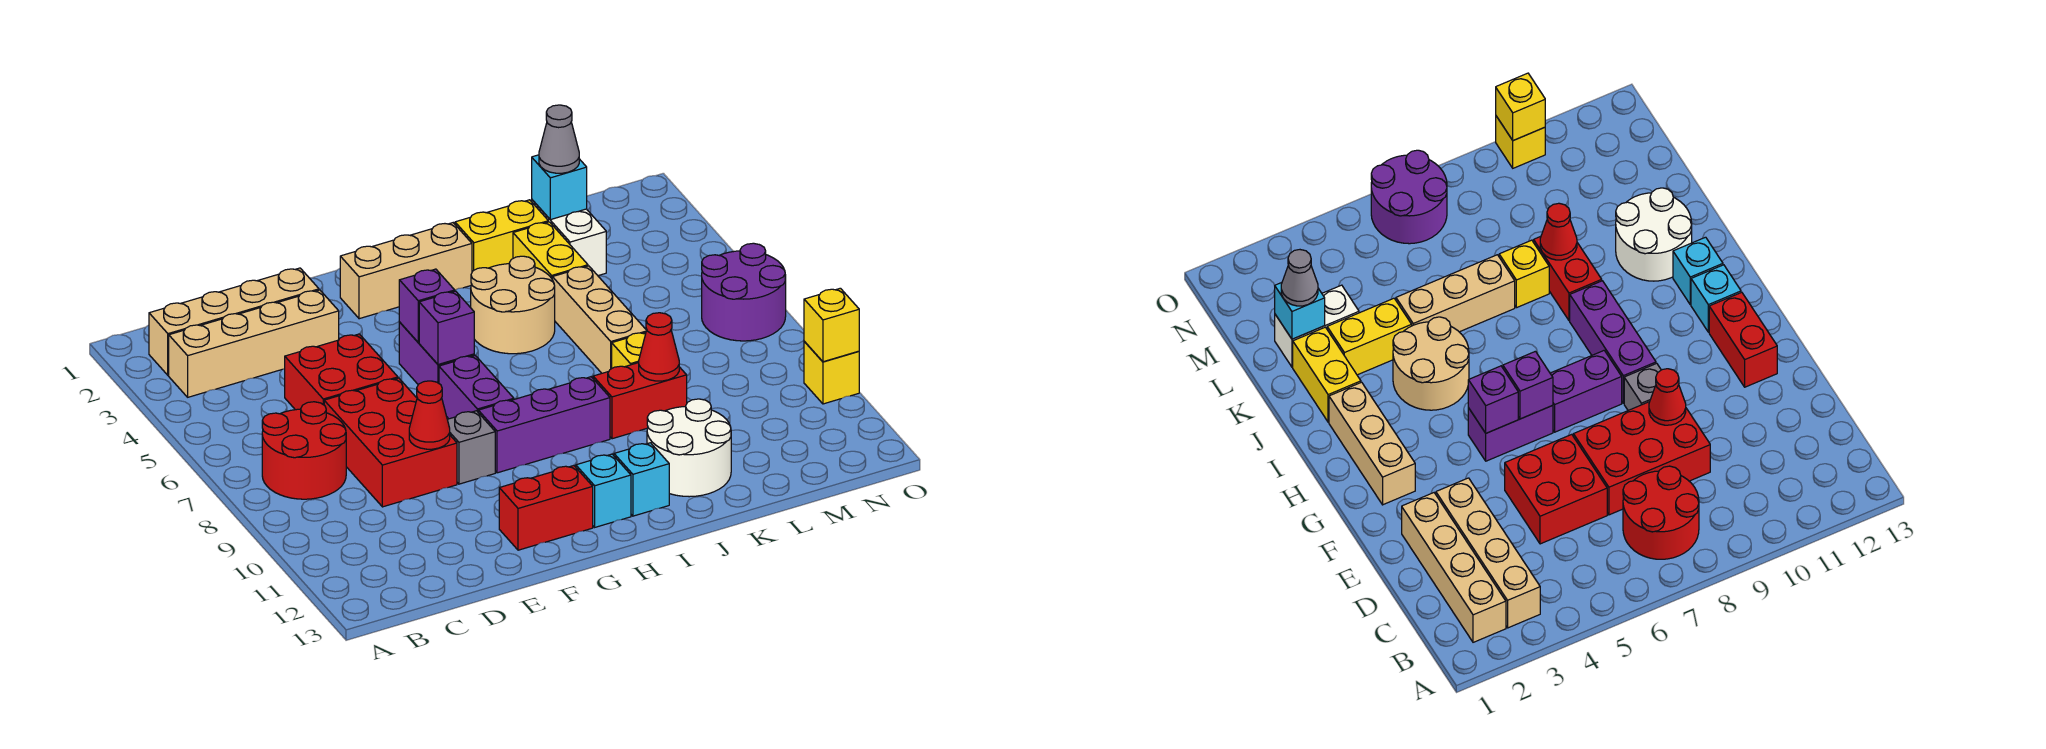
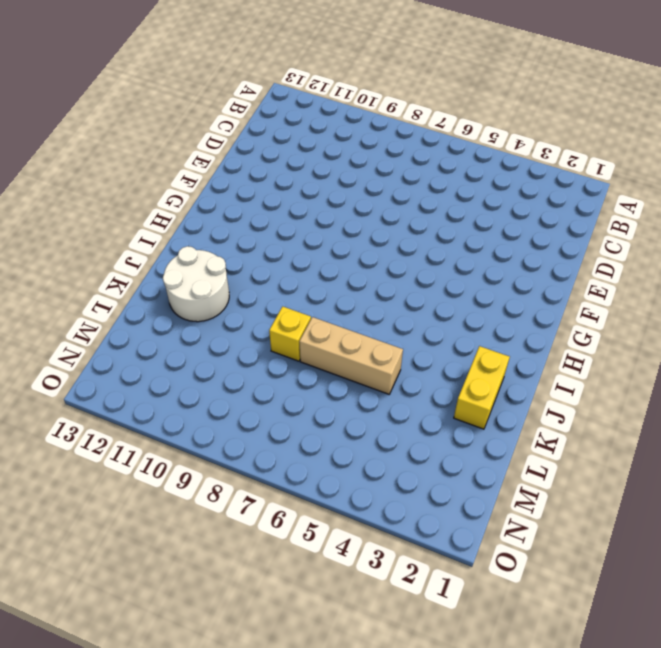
none -> tan brick B2:E2 level 1
none -> tan brick B3:E3 level 1
none -> red round brick B7:C8 level 1
none -> red brick D5:E6 level 1

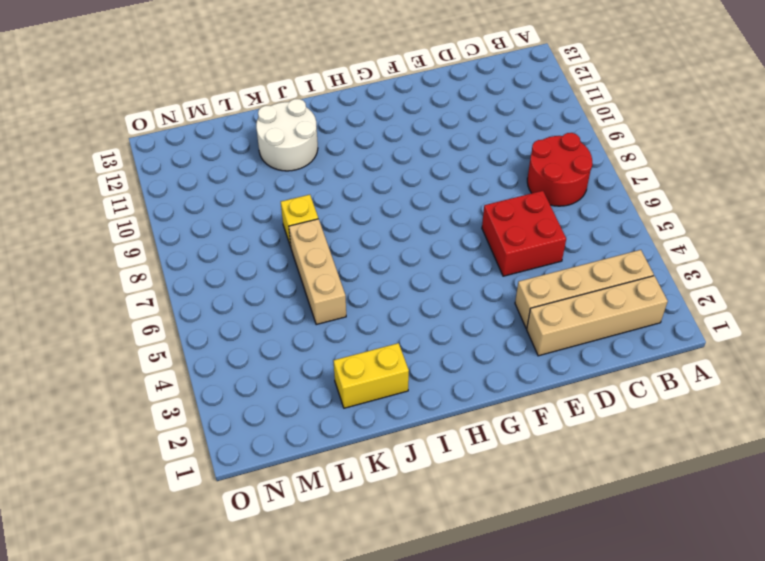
none -> red brick D7:E9 level 1
none -> grey brick F9 level 1
none -> red brick F12:G12 level 1
none -> tan brick G2:I2 level 1

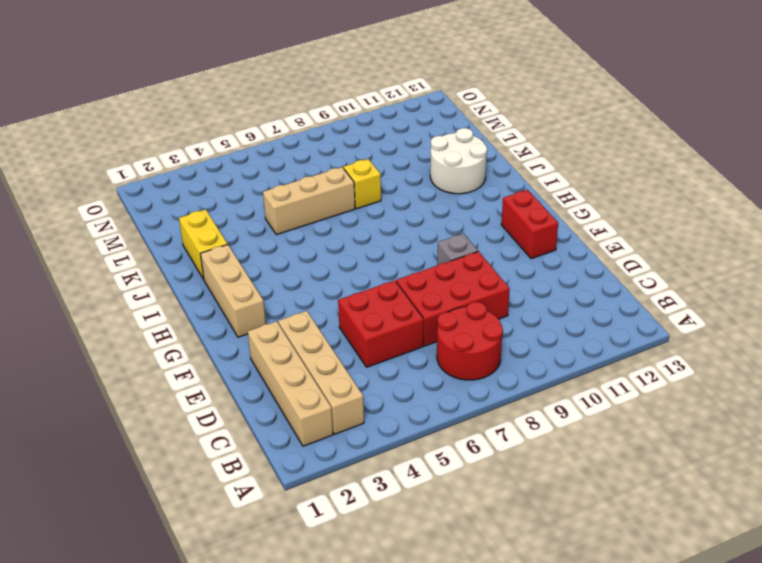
none -> purple brick G5:G6 level 1
none -> purple brick G7:G8 level 1
none -> purple brick G9:I9 level 1
none -> cyan brick H12 level 1

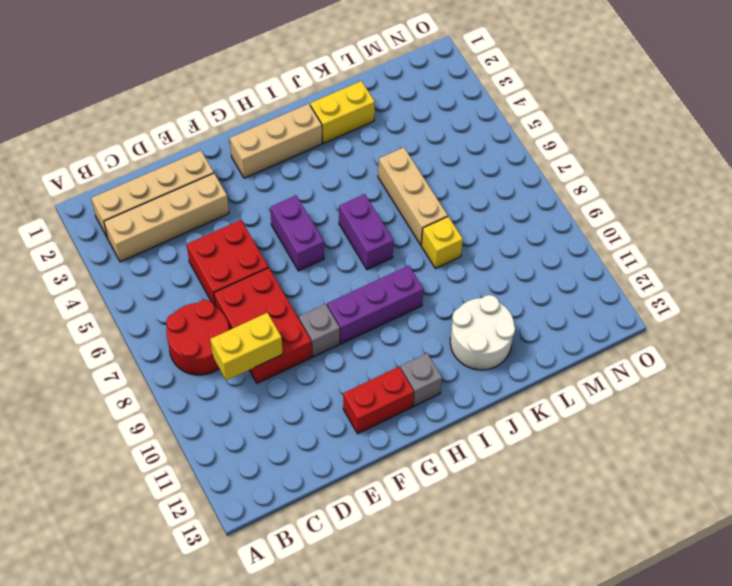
yellow brick C9:D9 level 2 -> yellow brick K3:K4 level 1
grey brick H12 level 1 -> cyan brick H12 level 1
purple brick I6:I7 level 1 -> purple brick G7:G8 level 1
none -> tan round brick I4:J5 level 1
none -> cyan brick I12 level 1
none -> red brick J9:K9 level 1
none -> white brick L2:L3 level 1

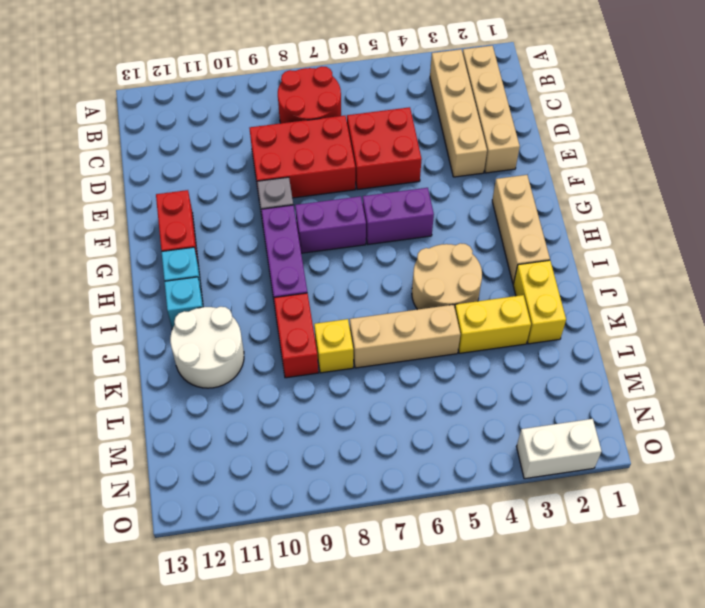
white brick O2:O3 level 1 -> white brick L2:L3 level 1
none -> purple round brick N6:O7 level 1
none -> yellow brick O10 level 1
none -> red cone E9 level 2
none -> purple brick G5 level 2

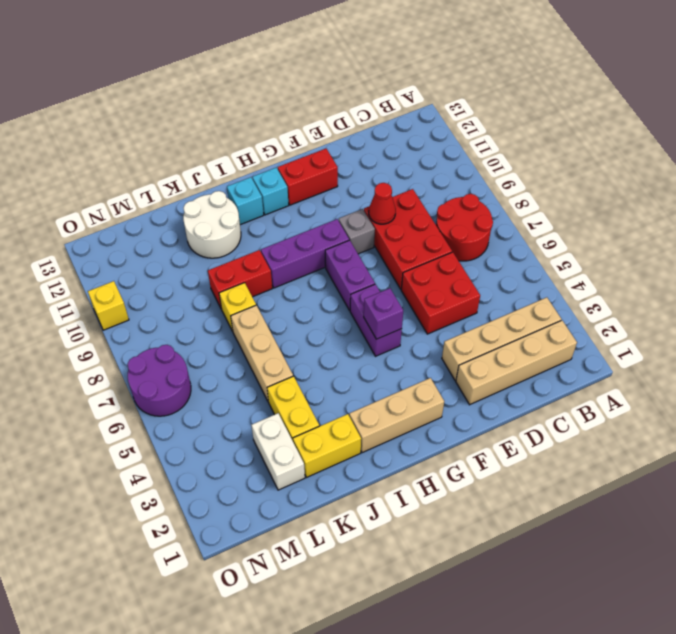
none -> tan round brick I4:J5 level 1
none -> purple brick G6 level 2
none -> red cone K9 level 2
none -> cyan brick L2 level 2

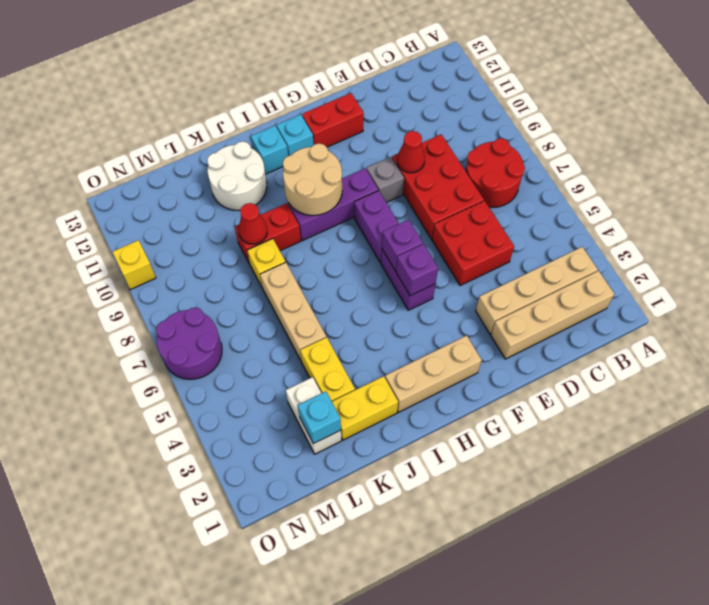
tan round brick H9:I10 level 2 -> tan round brick I4:J5 level 1
none -> yellow brick O10 level 2
none -> grey cone L2 level 3

